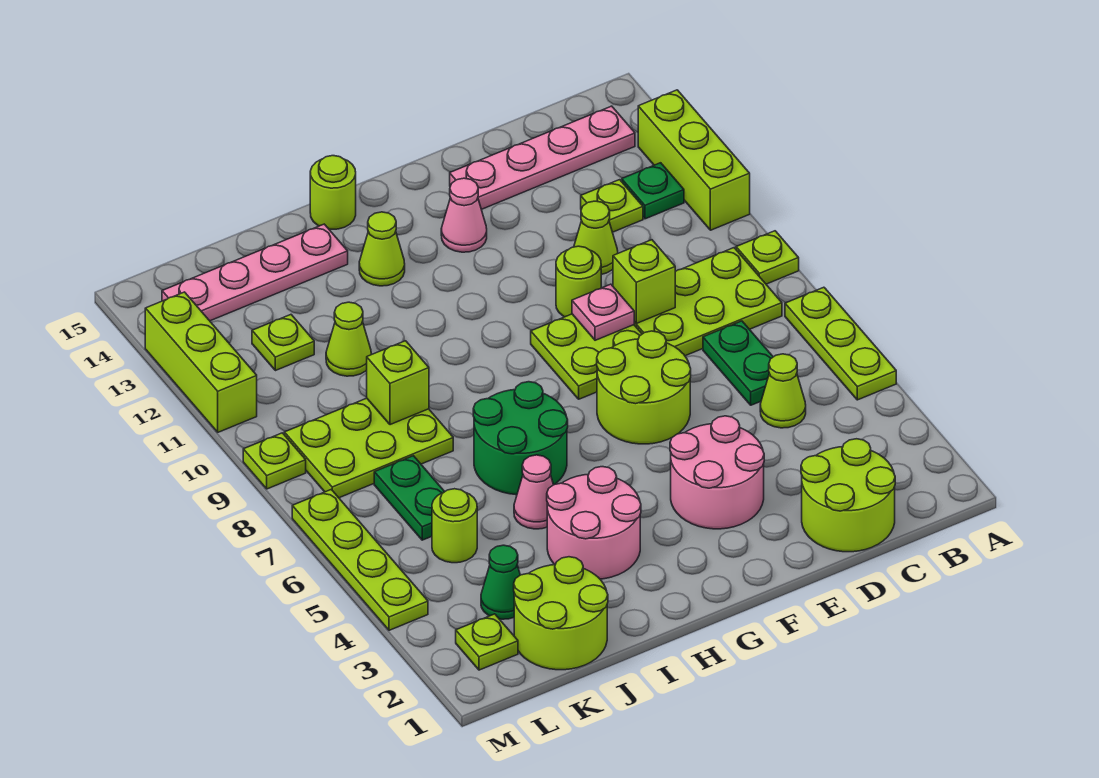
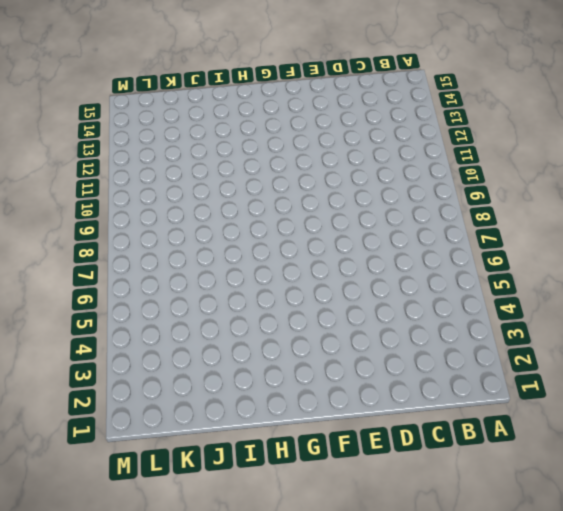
none -> lime plate A5:A7 level 1
none -> lime plate A9 level 1
none -> lime brick A11:A13 level 1
none -> lime plate B8:D9 level 1

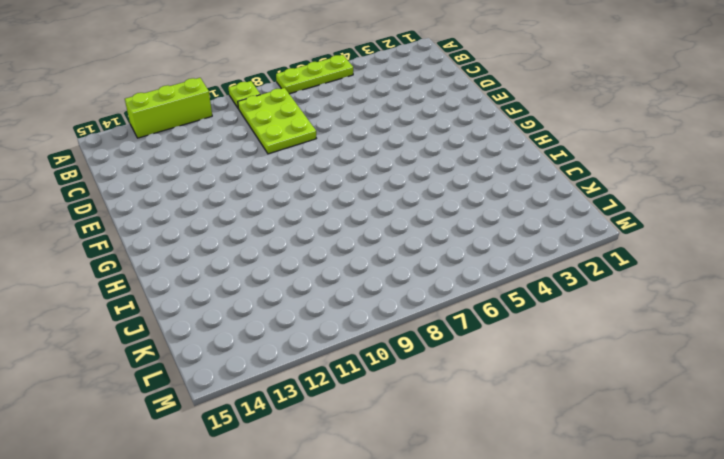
none -> green plate B12 level 1
none -> pink plate B14:E14 level 1
none -> lime round brick C1:D2 level 1
none -> lime cone C5 level 1

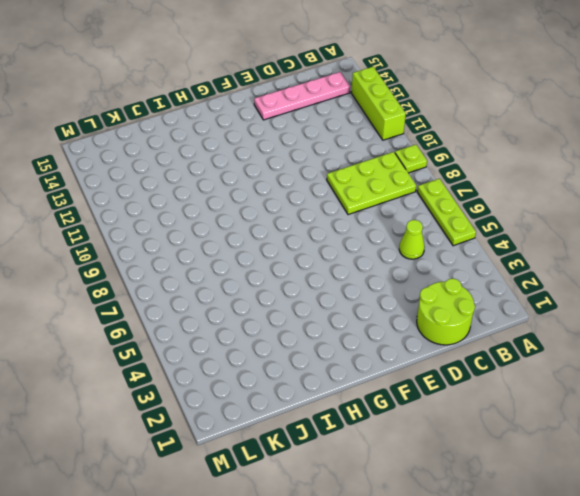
none -> green plate B12 level 1
none -> green plate C6:C7 level 1
none -> lime plate C12 level 1
none -> lime cone D11 level 1

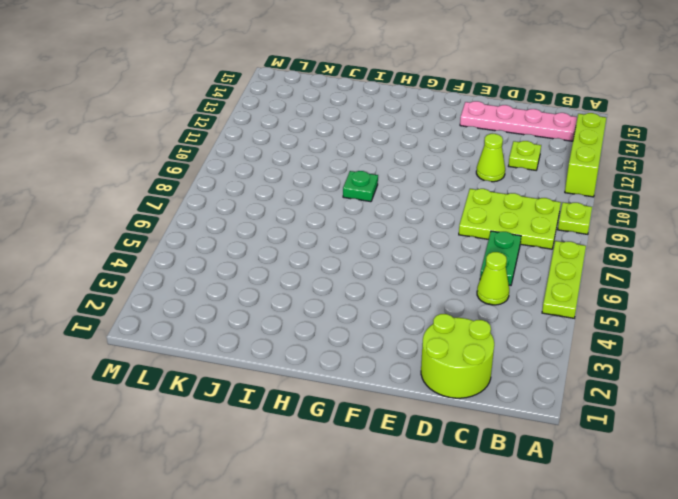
green plate H9 level 1 -> green plate B12 level 1
none -> pink round brick E3:F4 level 1
none -> lime round brick E6:F7 level 1
none -> lime plate E8:F9 level 1
none -> lime round brick E10 level 1

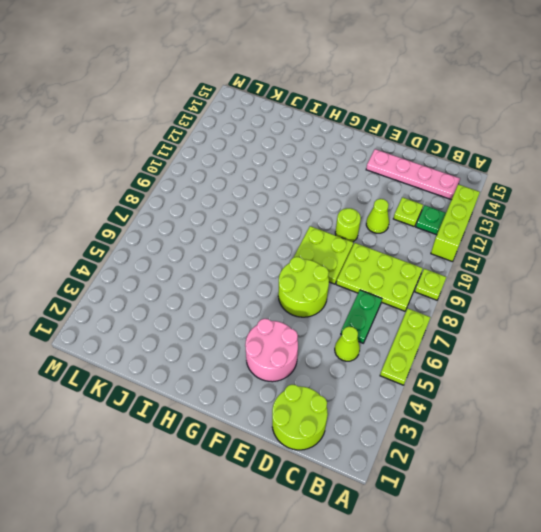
none -> pink cone F13 level 1
none -> pink round brick H3:I4 level 1
none -> green round brick H6:I7 level 1
none -> lime cone H13 level 1

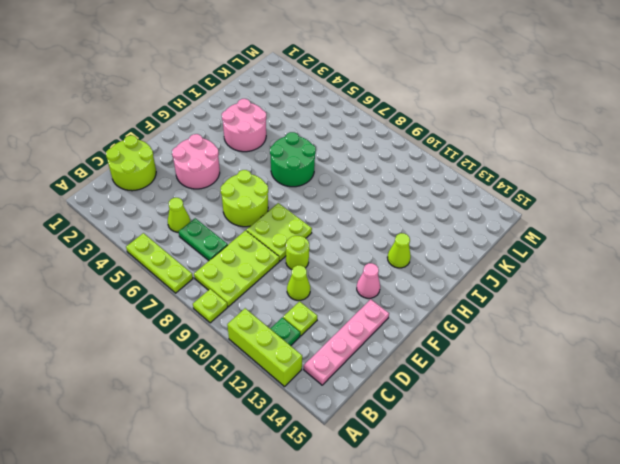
none -> lime round brick H15 level 1
none -> pink cone I5 level 1
none -> pink plate I14:L14 level 1
none -> lime round brick J1:K2 level 1

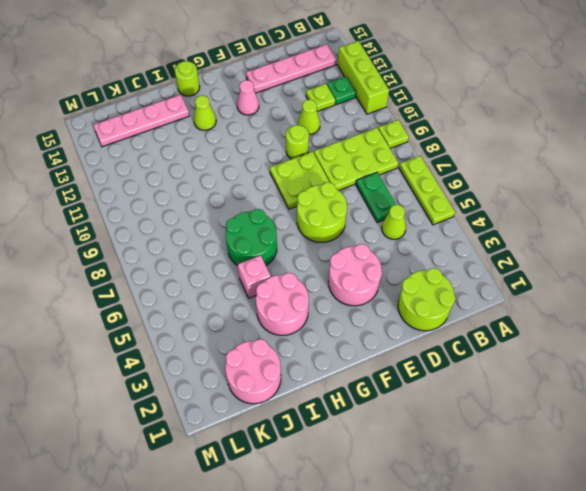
pink brick I5 level 1 -> pink cone I5 level 1
pink round brick J1:K2 level 1 -> lime round brick J1:K2 level 1
none -> lime plate J8:L9 level 1
none -> lime cone J11 level 1
none -> green cone K3 level 1
none -> lime round brick K5 level 1

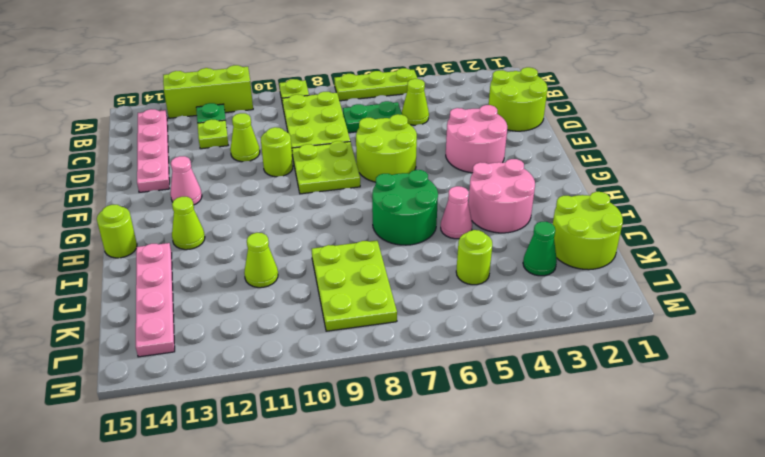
none -> green plate K6:K7 level 1
none -> lime plate K12 level 1
none -> lime plate L2 level 1
none -> lime plate M4:M7 level 1

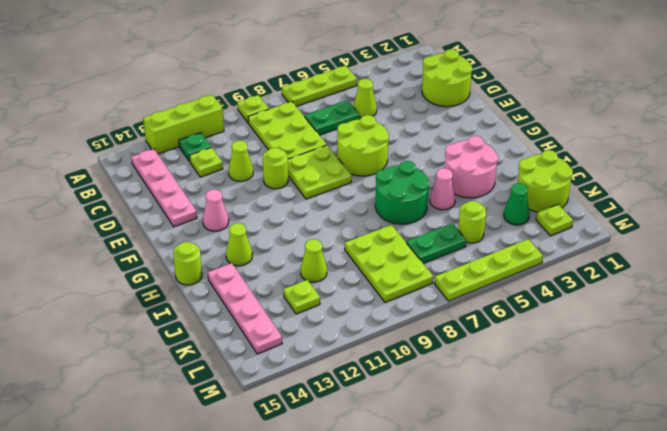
none -> pink round brick E3:F4 level 1
none -> lime plate M9 level 1
none -> lime brick M11:M13 level 1
none -> lime brick D9 level 2

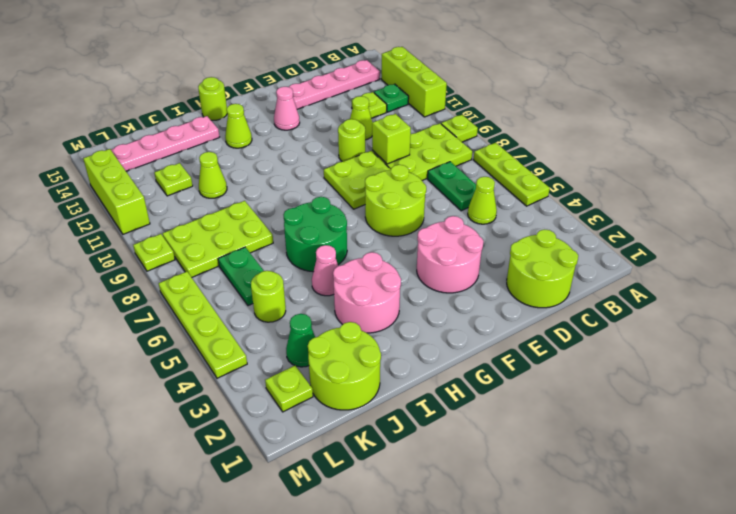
none -> pink plate E9 level 2
none -> lime brick J9 level 2

